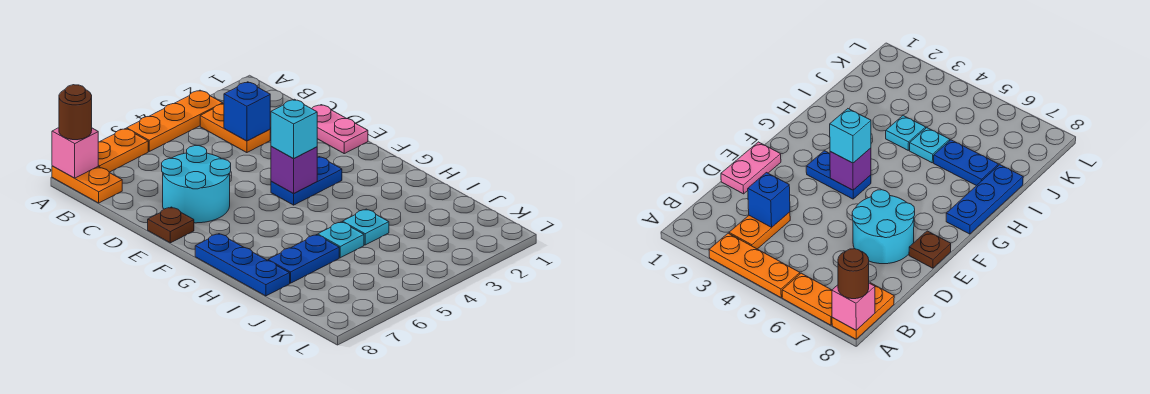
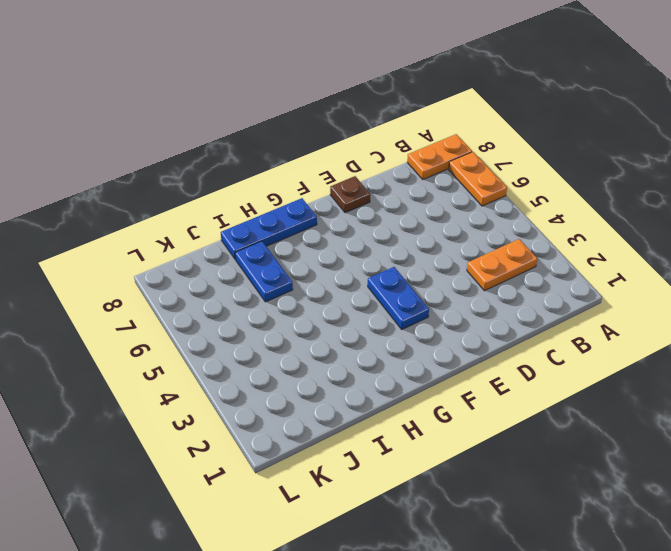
none -> orange plate A3:A5 level 1
none -> pink plate D1:E1 level 1
none -> cyan round brick D6:E7 level 1

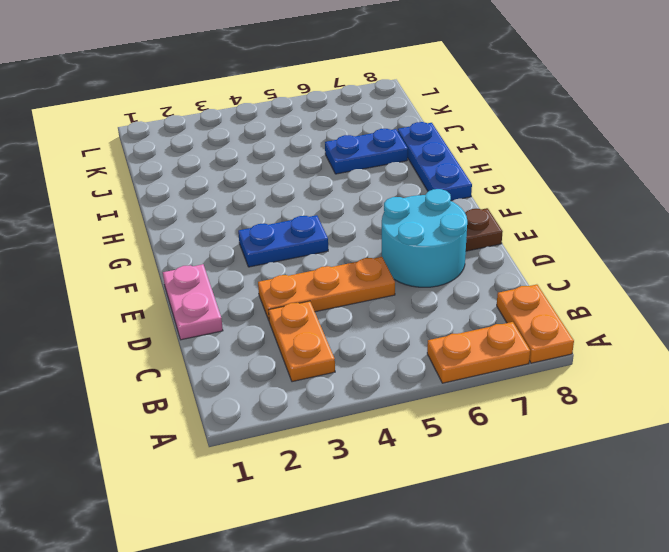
orange plate D3:D5 level 1 -> orange plate A3:A5 level 1
none -> cyan plate I4 level 1
none -> cyan plate I5 level 1
none -> pink brick A8 level 2

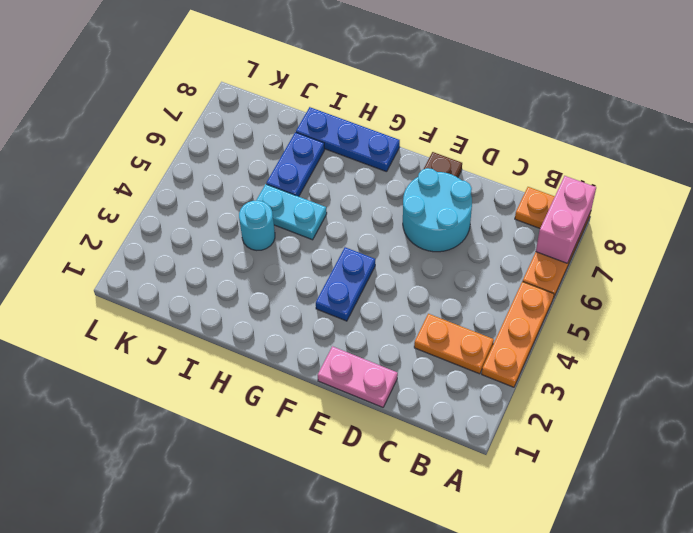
pink brick A7:A8 level 2 -> pink brick A8 level 2
cyan plate H5:I5 level 1 -> cyan plate I5 level 1
cyan round brick I4 level 1 -> cyan plate I4 level 1
none -> blue brick C3 level 2
none -> purple brick F4 level 2
none -> brown round brick A8 level 3

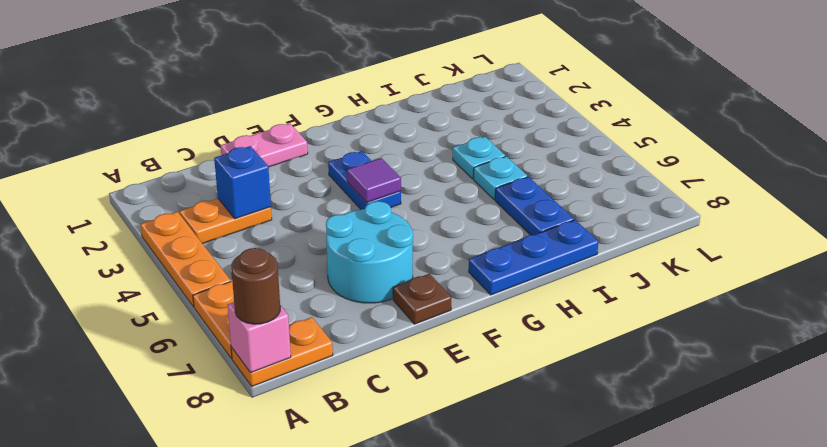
purple tile F4 level 2 -> purple brick F4 level 2
none -> cyan brick F4 level 3

